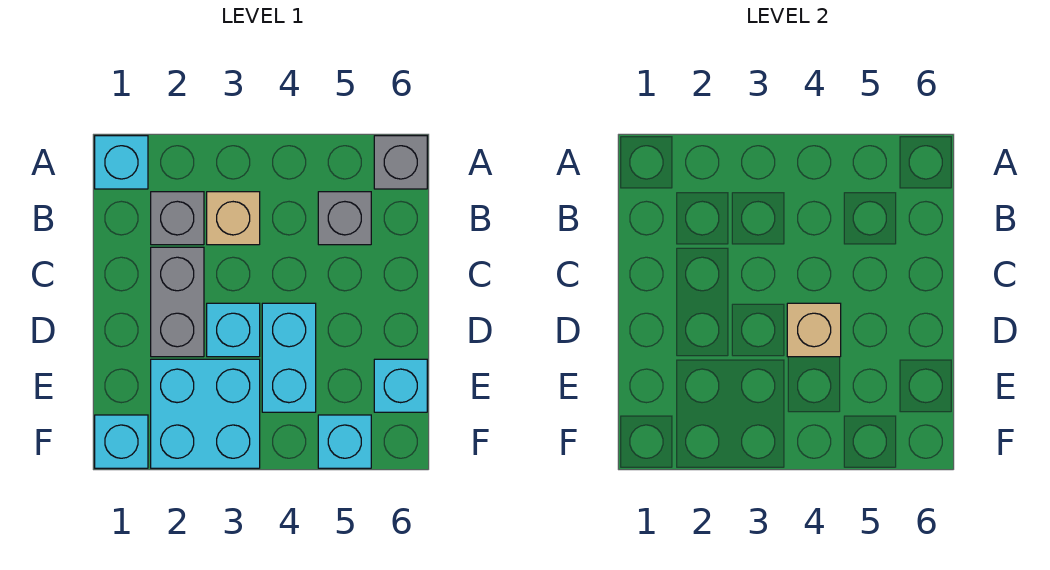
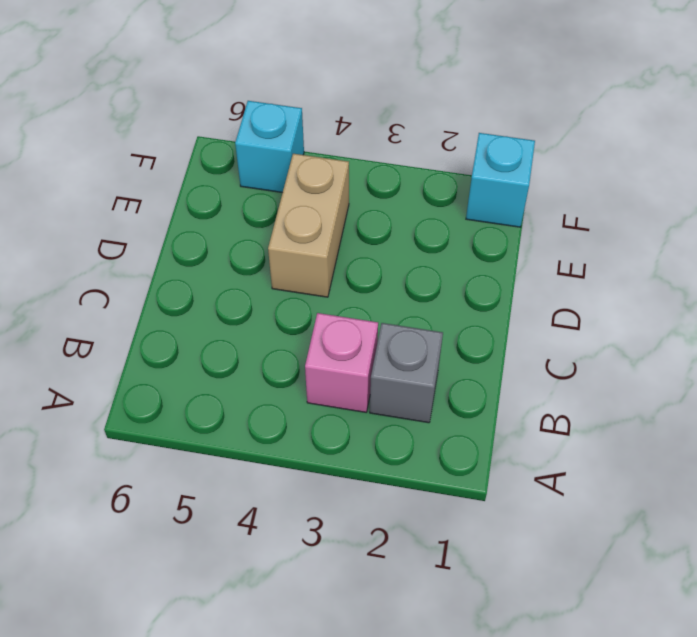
pink brick B3 level 1 -> tan brick B3 level 1
tan brick D4:E4 level 1 -> cyan brick D4:E4 level 1
none -> cyan brick A1 level 1
none -> grey brick A6 level 1
none -> grey brick B5 level 1

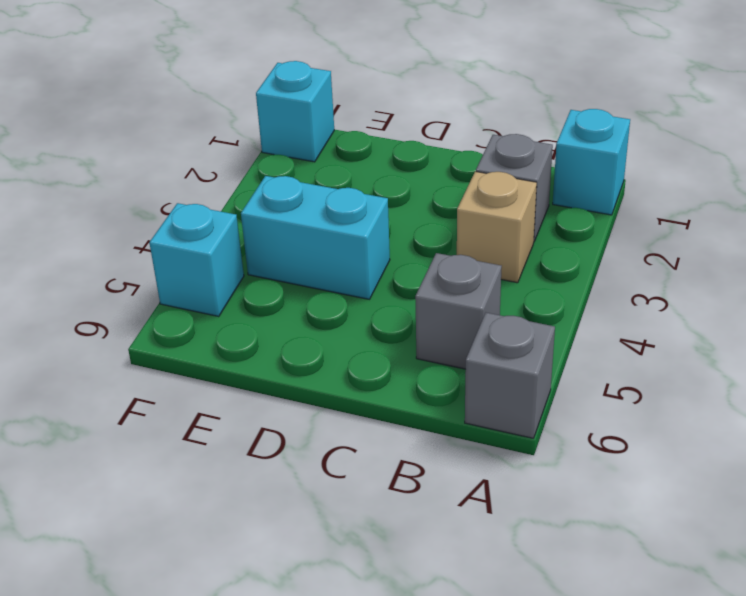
none -> grey brick C2:D2 level 1
none -> cyan brick D3 level 1
none -> cyan brick E2:F3 level 1

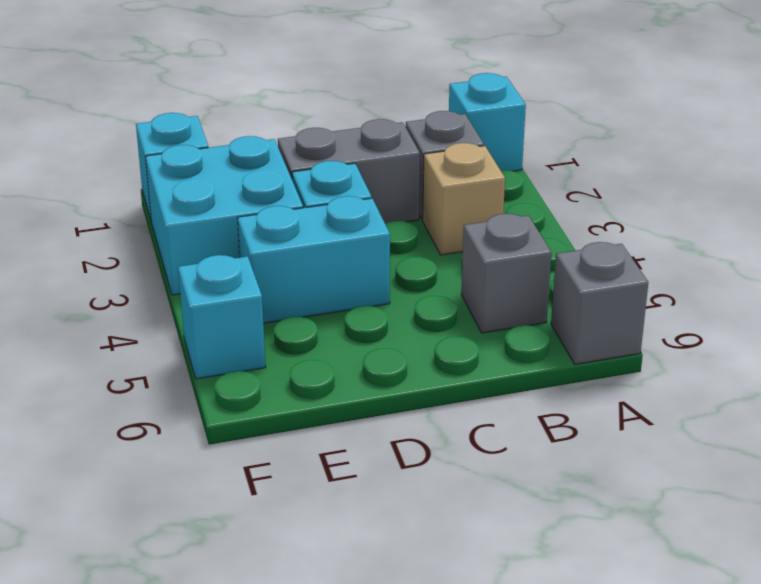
none -> cyan brick E6 level 1
none -> tan brick D4 level 2

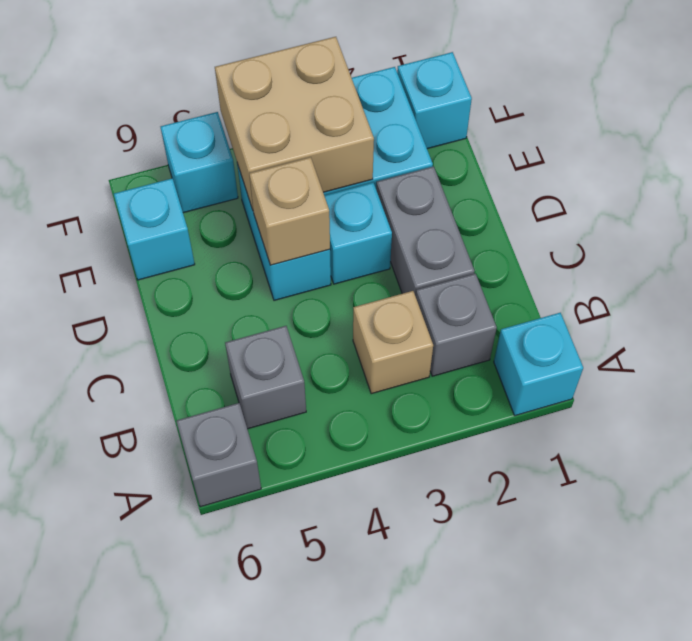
tan brick E3:F4 level 2 -> none

